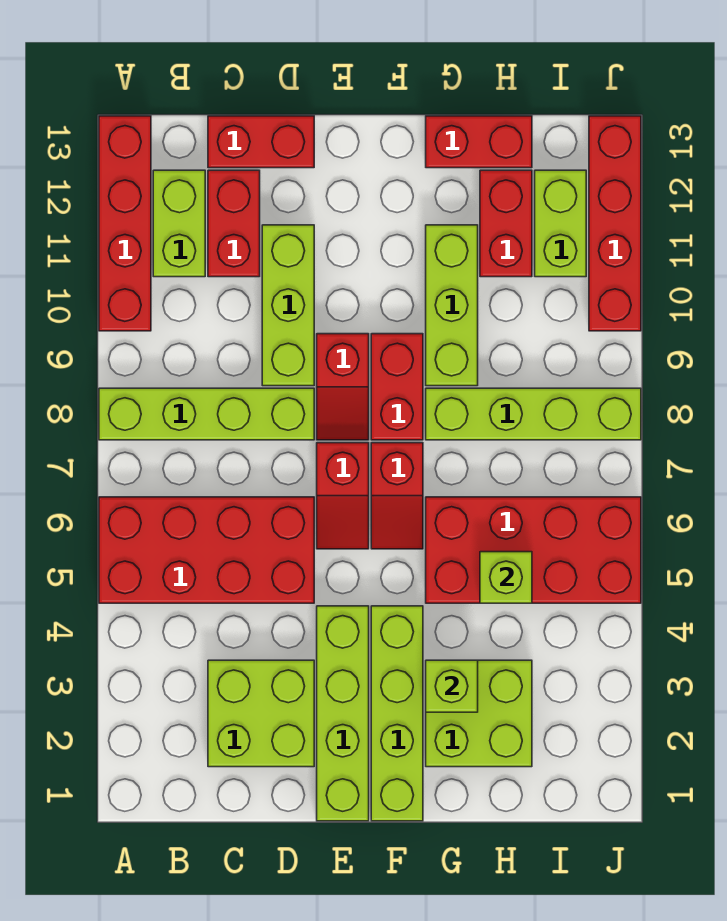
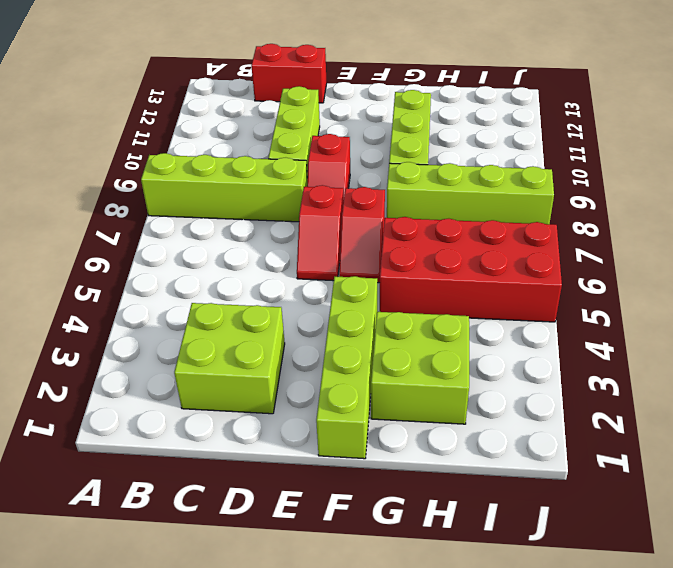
none -> red brick A5:D6 level 1
none -> red brick A10:A13 level 1
none -> lime brick B11:B12 level 1

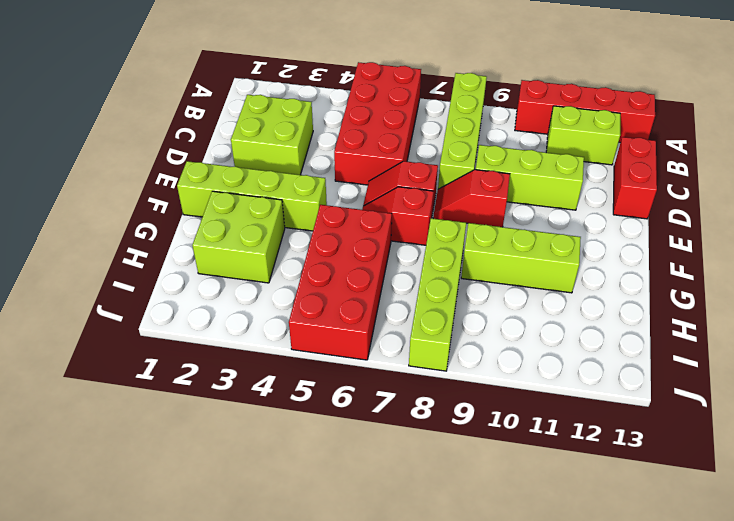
none -> red brick C11:C12 level 1
none -> lime brick E1:E4 level 1
none -> red brick F8:F9 level 1

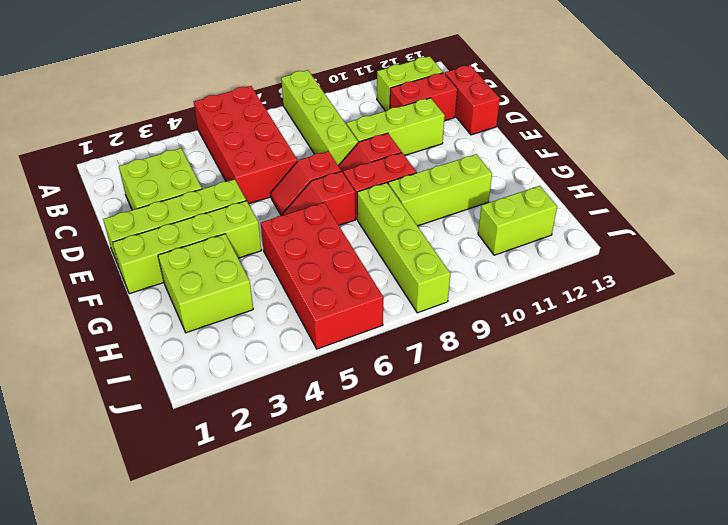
none -> red brick A10:A13 level 1
none -> red brick G13:H13 level 1
none -> red brick H11:H12 level 1

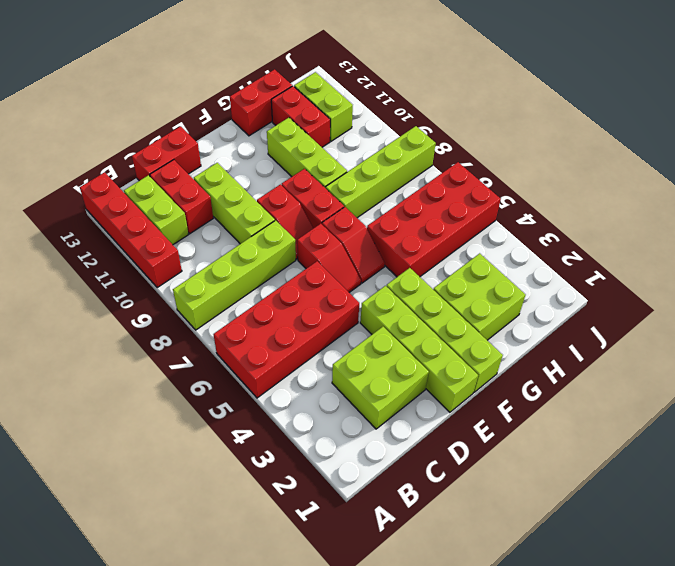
none -> red brick J10:J13 level 1
none -> lime brick G3 level 2
none -> lime brick H5 level 2

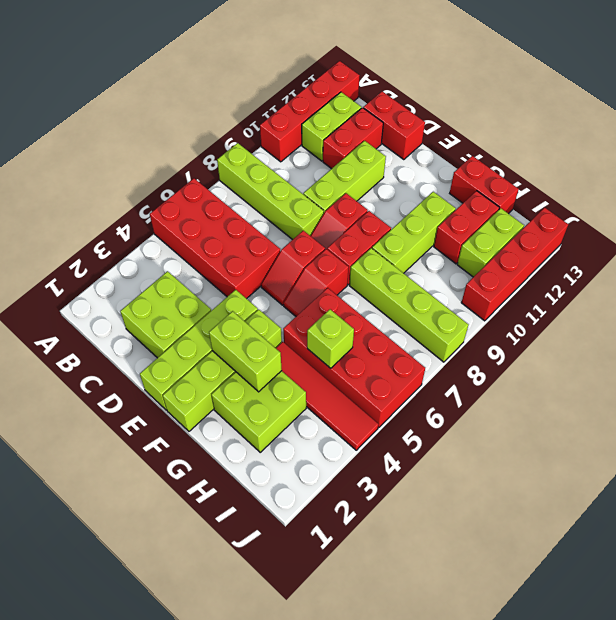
lime brick F3:G3 level 2 -> lime brick G3 level 2
red tile G4:J4 level 1 -> none

